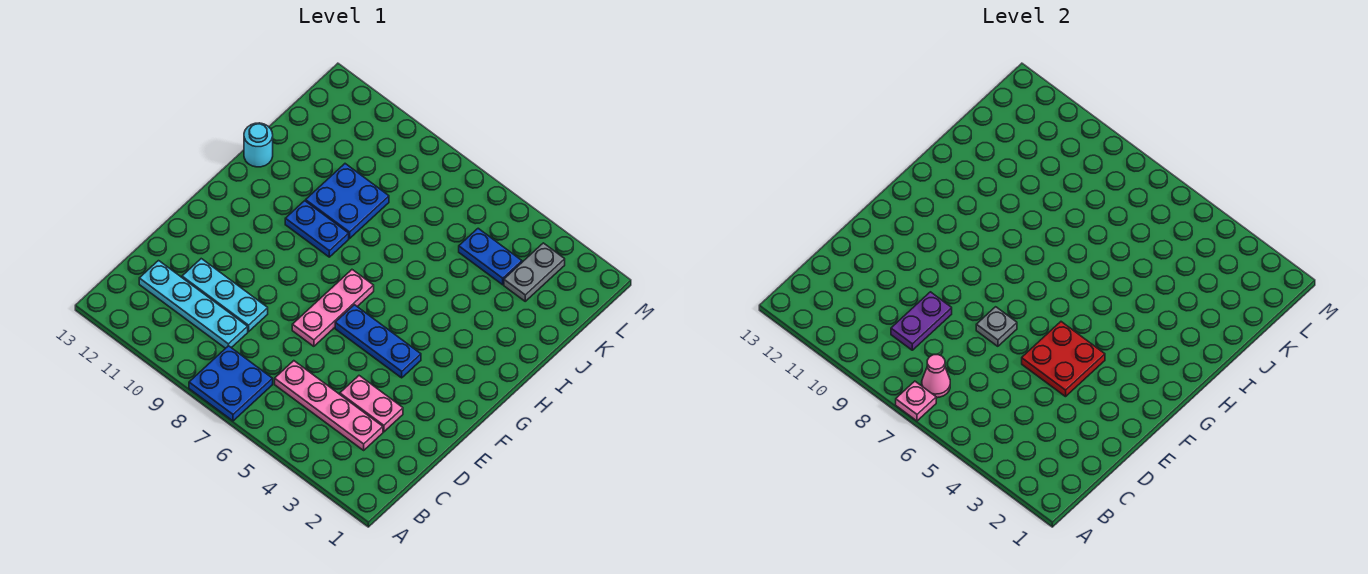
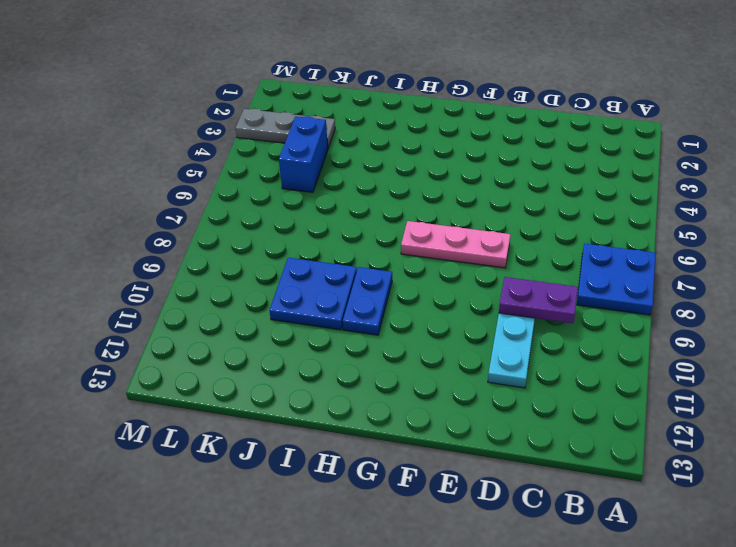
grey plate K3:M3 level 1 -> grey plate K3:L3 level 1
blue brick K4:K5 level 1 -> blue plate K4:K5 level 1
none -> pink plate C3:C6 level 1
none -> cyan plate C9:C12 level 1
none -> pink plate D3:D4 level 1

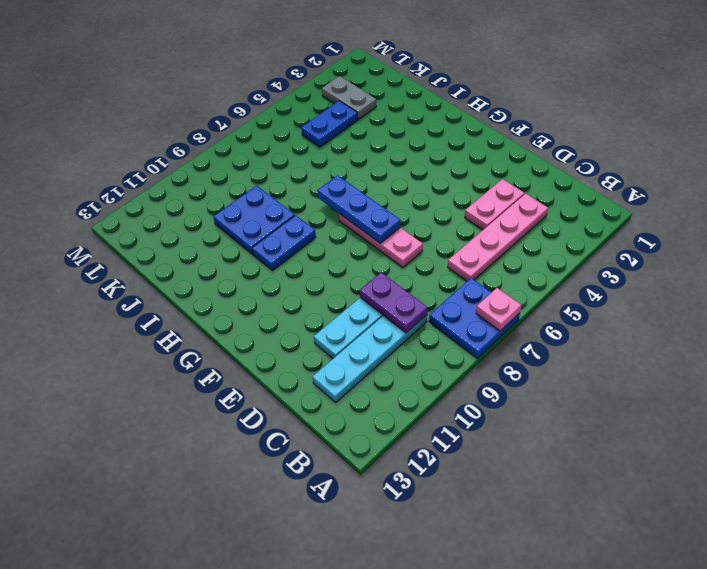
blue plate F7:H7 level 2 -> blue plate F4:F6 level 1
none -> cyan round brick I13 level 1
none -> pink cone B7 level 2
none -> red plate E4:F5 level 2

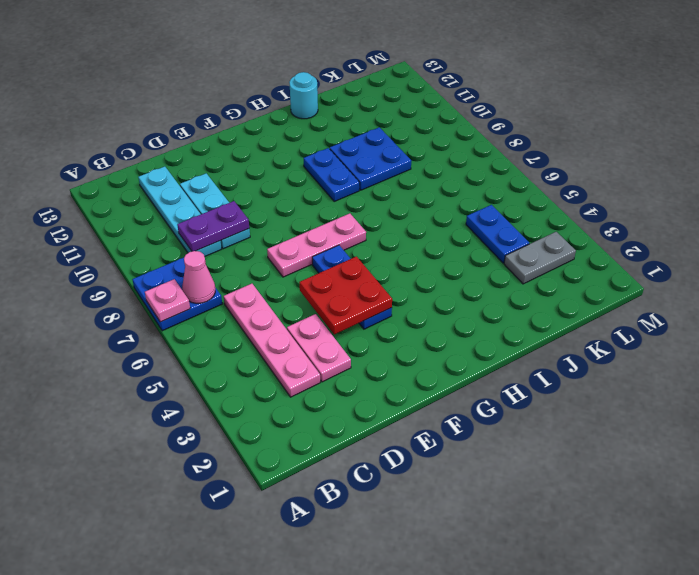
none -> grey plate E7 level 2

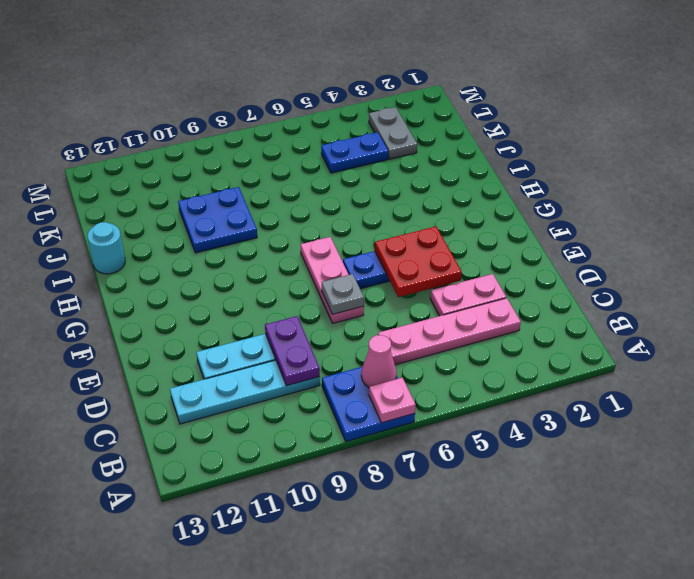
none -> blue plate H9:H10 level 1

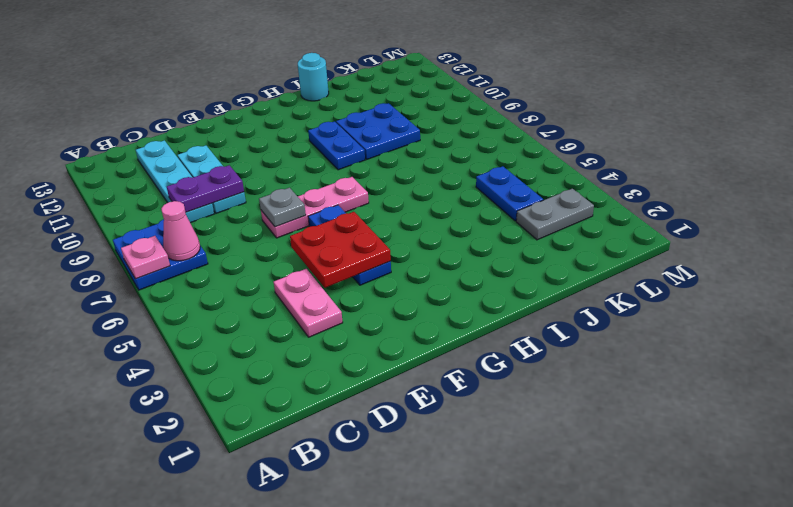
none -> pink plate C3:C6 level 1

